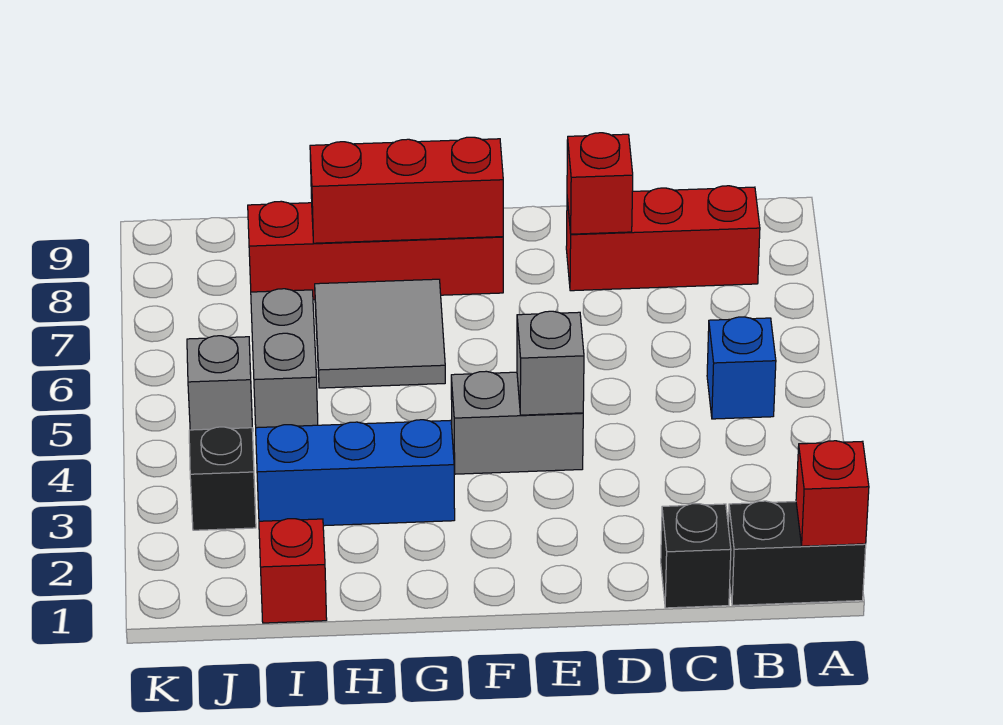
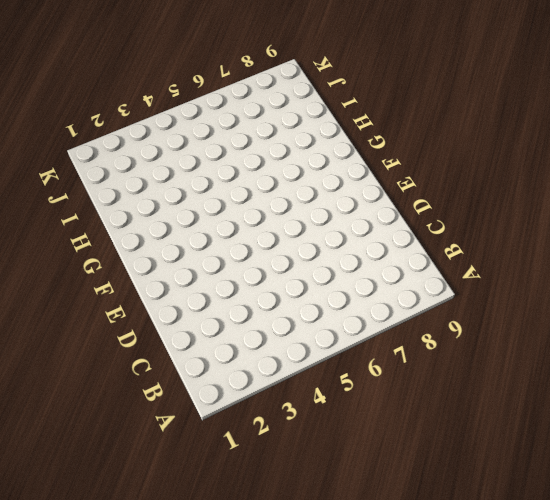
none -> black brick A1:B1 level 1
none -> blue brick B5 level 1
none -> red brick B8:D8 level 1

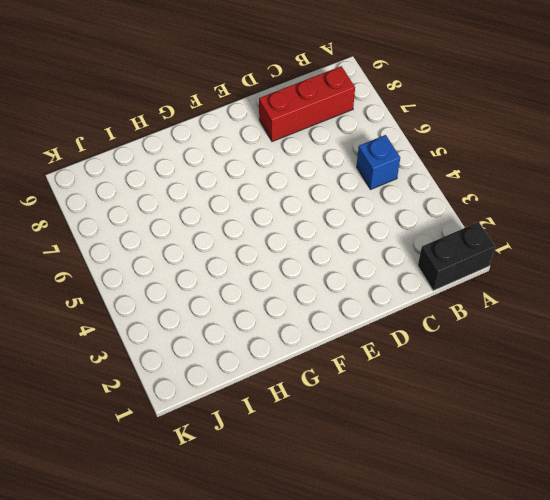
none -> black brick C1 level 1
none -> grey brick E4:F4 level 1
none -> red brick F8:I8 level 1

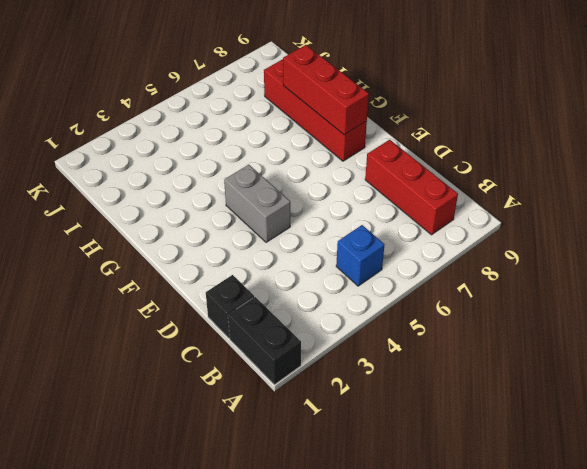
none -> blue brick G3:I3 level 1
none -> grey tile G6:H7 level 1
none -> red brick I1 level 1

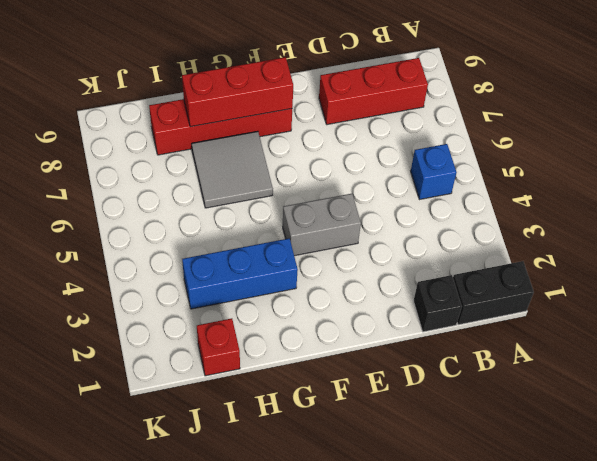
none -> grey brick I5:I6 level 1
none -> black brick J3 level 1
none -> grey brick J5 level 1

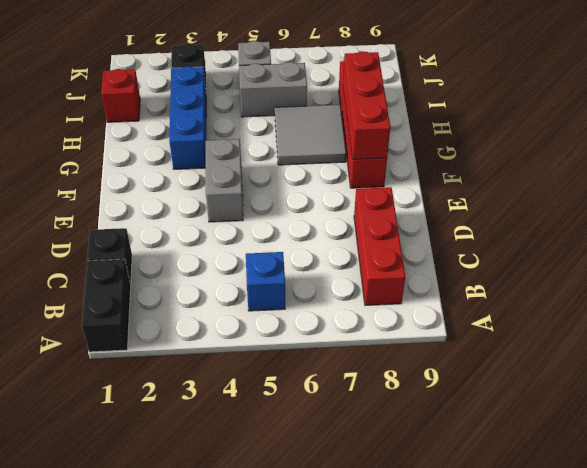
none -> red brick A1 level 2
none -> red brick D8 level 2
none -> grey brick E4 level 2

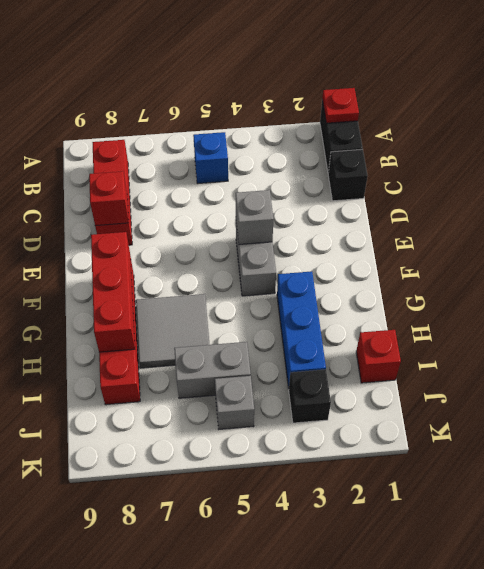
red plate A1 level 2 -> red brick A1 level 2

